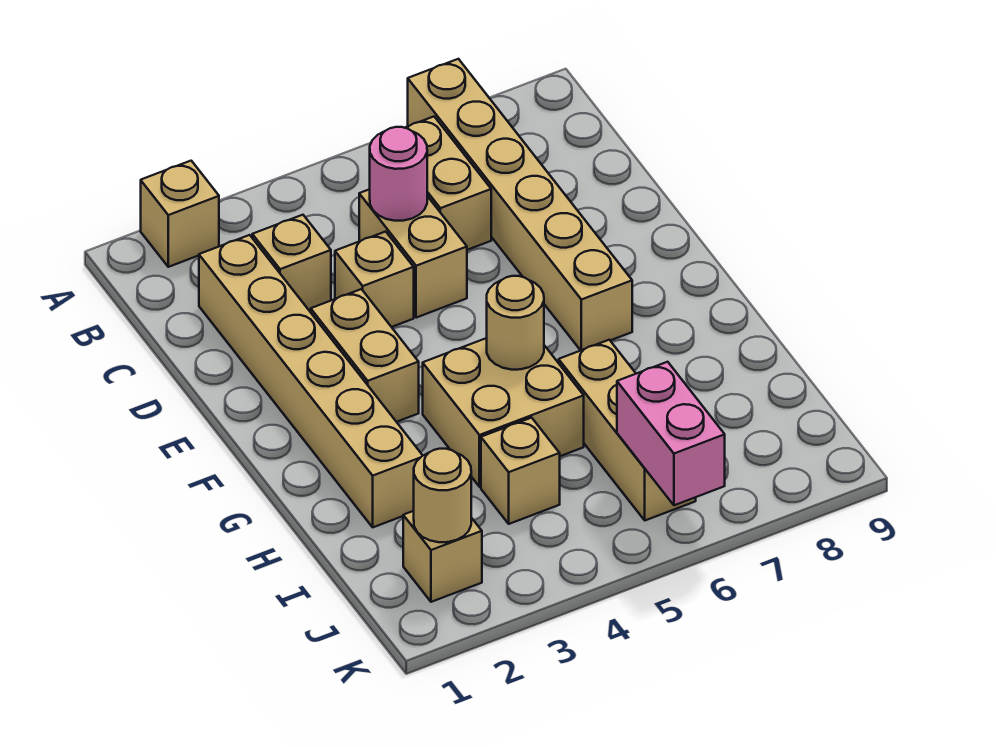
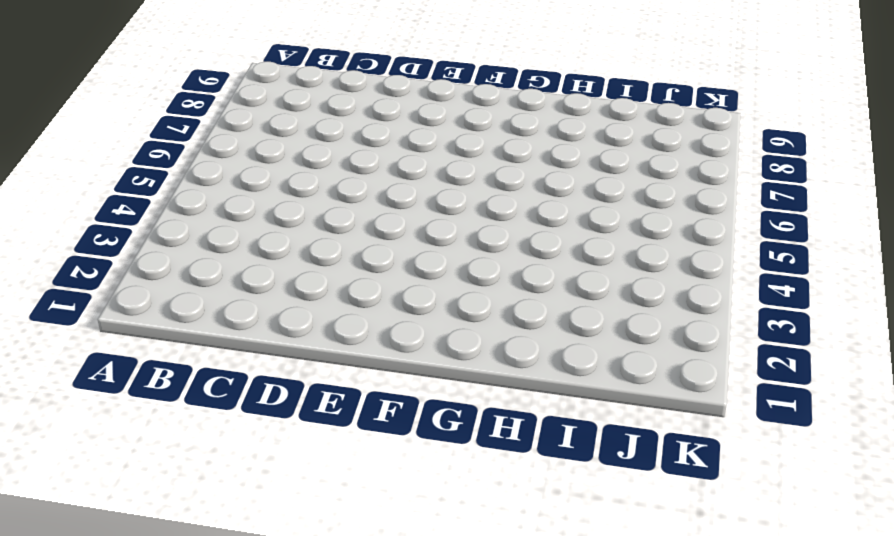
none -> tan brick A2 level 1
none -> tan brick A7:F7 level 1
none -> tan brick B6:C6 level 1

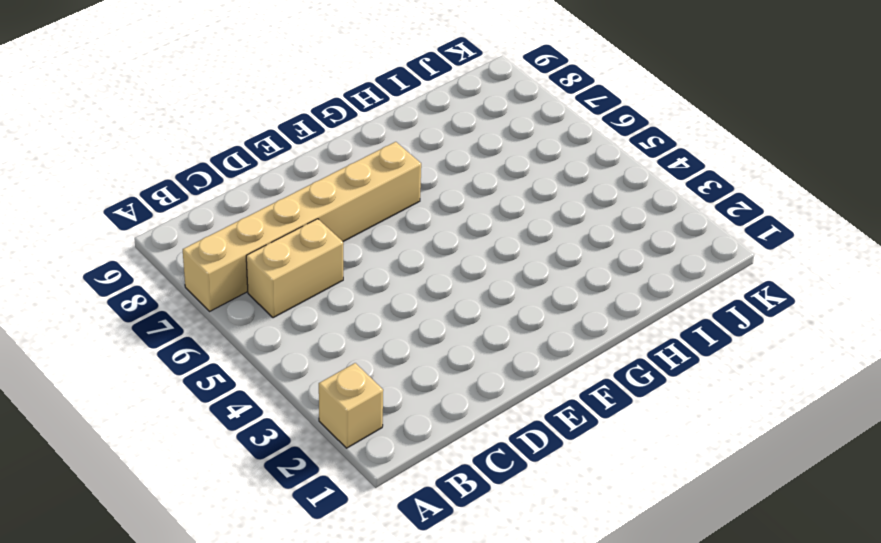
none -> tan brick C2:H2 level 1
none -> tan brick C3 level 1
none -> tan brick C5:D5 level 1

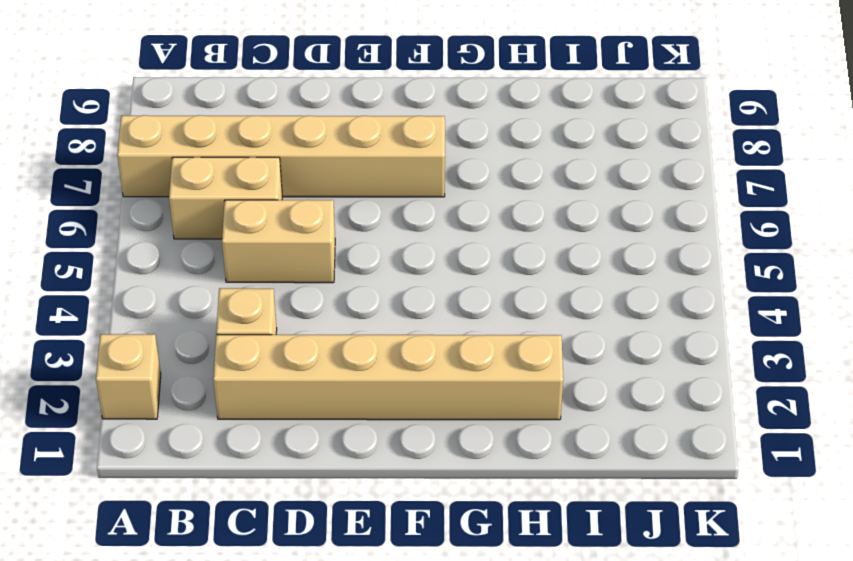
none -> tan brick D4 level 1
none -> tan brick E3:F3 level 1
none -> tan brick G4:H5 level 1

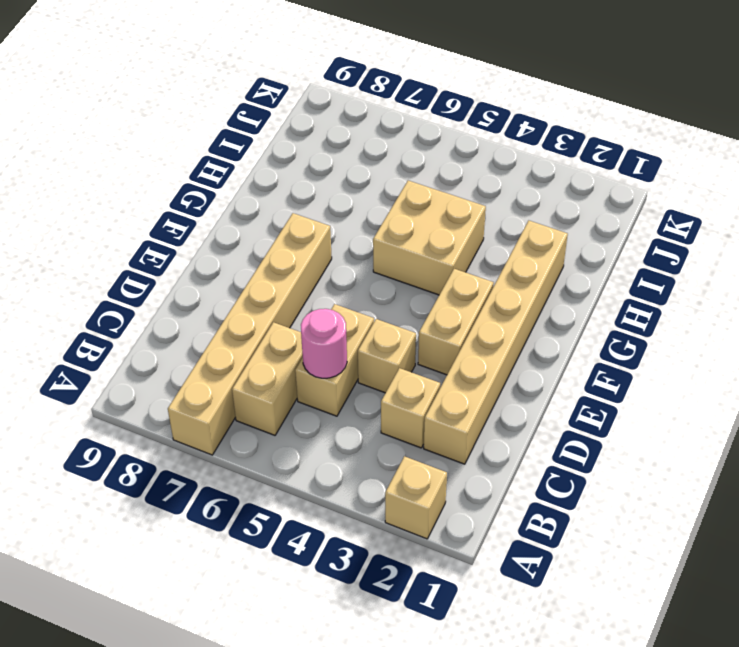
none -> tan brick H6:J6 level 1
none -> tan brick I4 level 1
none -> tan brick J2 level 1

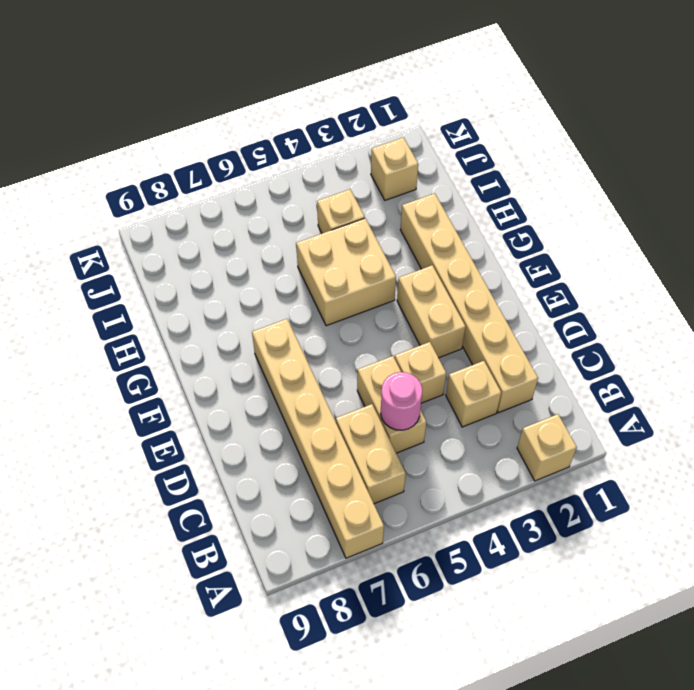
none -> tan brick H6:J6 level 1
none -> tan round brick G5 level 2
none -> tan round brick J2 level 2

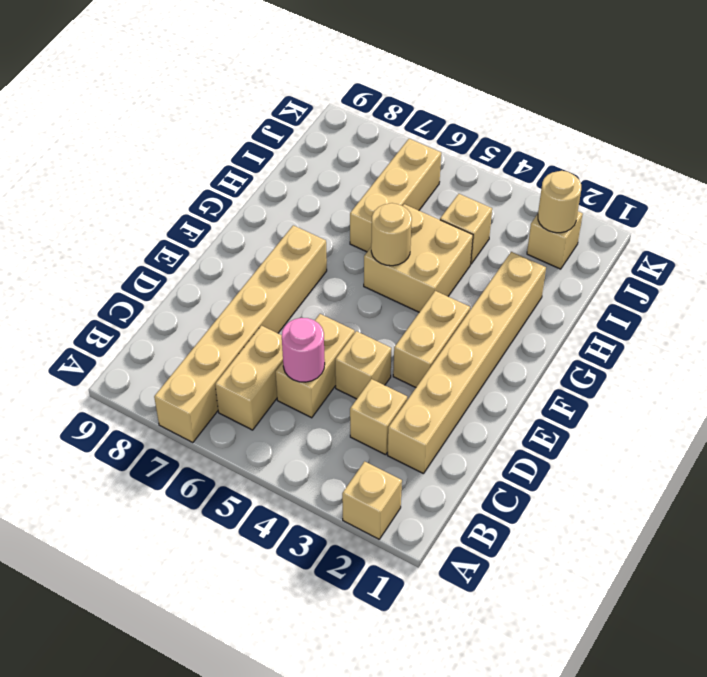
none -> pink brick J6:K6 level 2

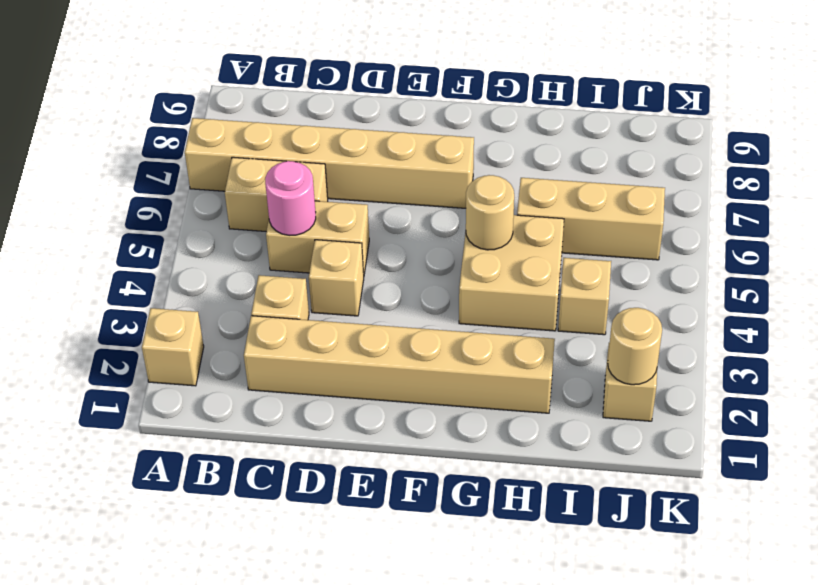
none -> tan brick E3:F3 level 1
none -> pink brick J6:K6 level 2

